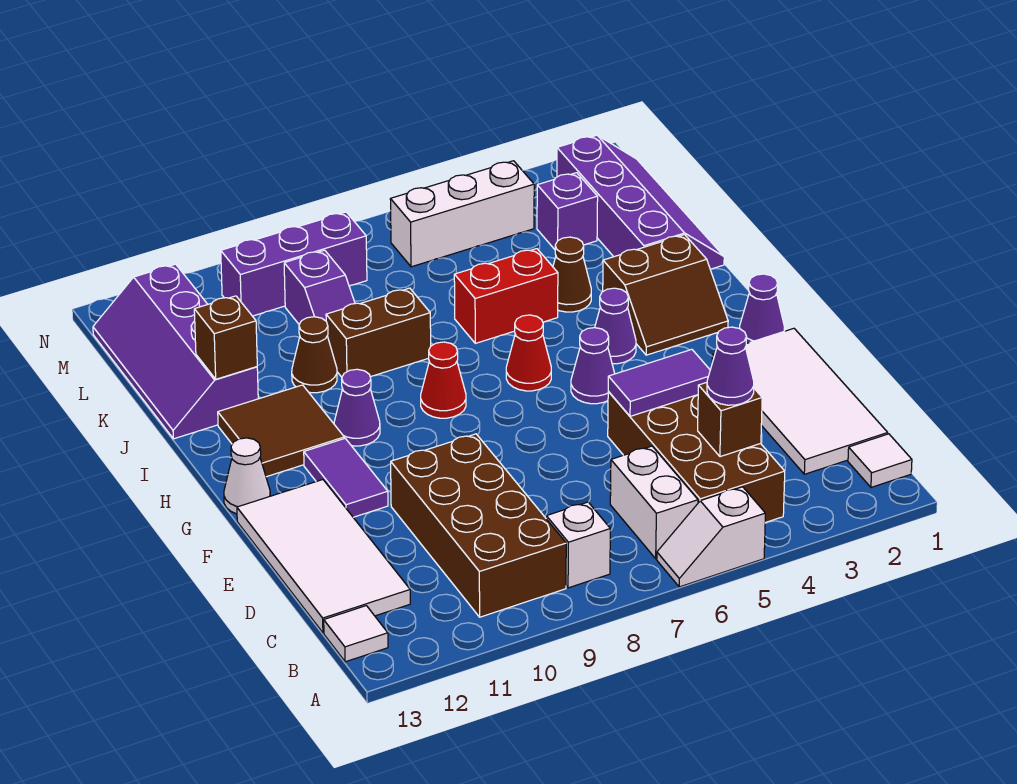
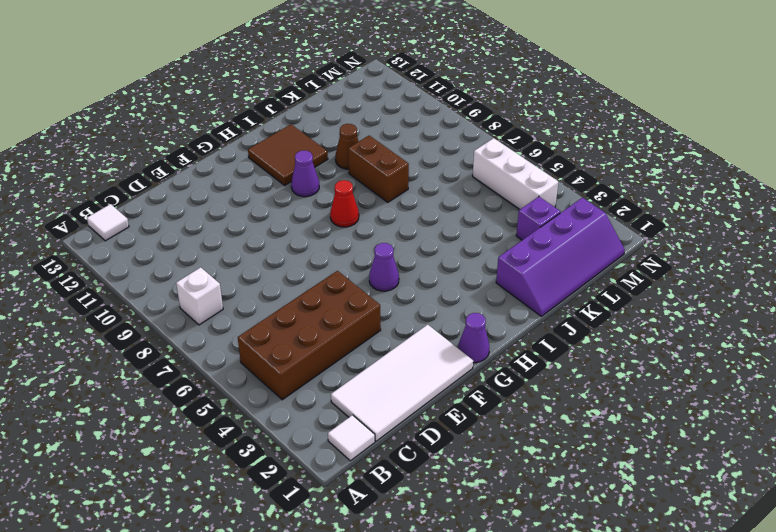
none -> white slope A5:A6 level 1 top 5
none -> white brick B6:C6 level 1
none -> brown brick B9:E10 level 1
none -> white tile C12:F13 level 1

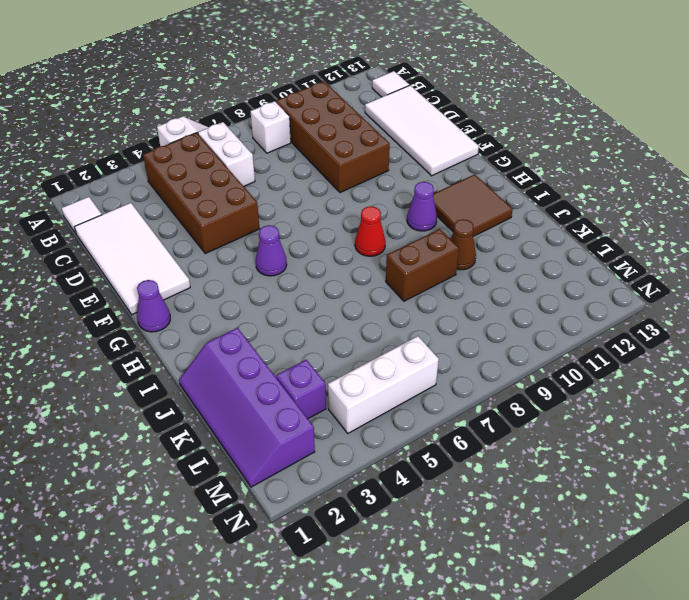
none -> purple tile F11:G11 level 1
none -> white cone G13 level 1
none -> brown slope H2:I3 level 1 top I
none -> purple cone H4 level 1

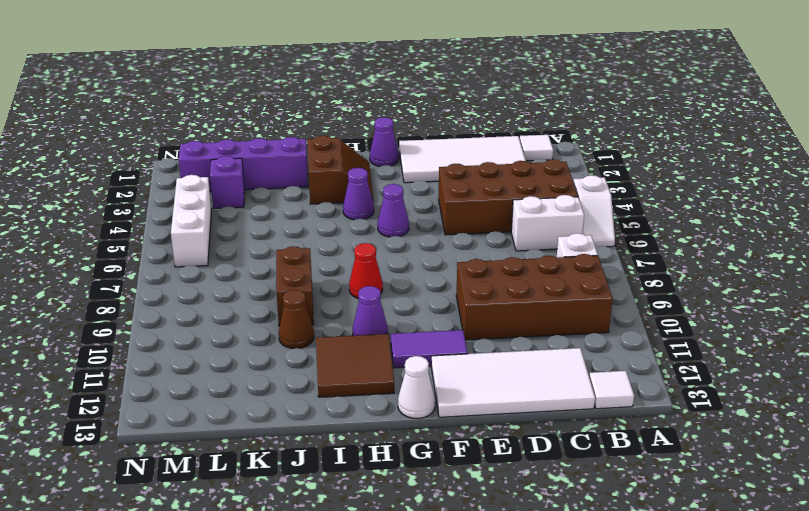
none -> red cone H6 level 1
none -> brown cone J4 level 1
none -> red brick J5:J6 level 1
none -> purple slope J12:M13 level 1 top 12

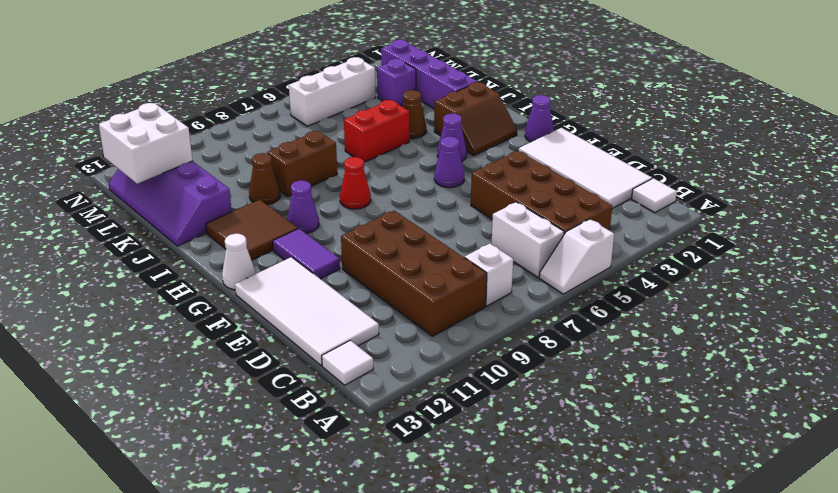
white brick L12:M13 level 2 -> none
none -> red cone H6 level 1
none -> purple slope K9:L9 level 1 top L
none -> purple brick M8:M10 level 1
none -> brown brick C4 level 2

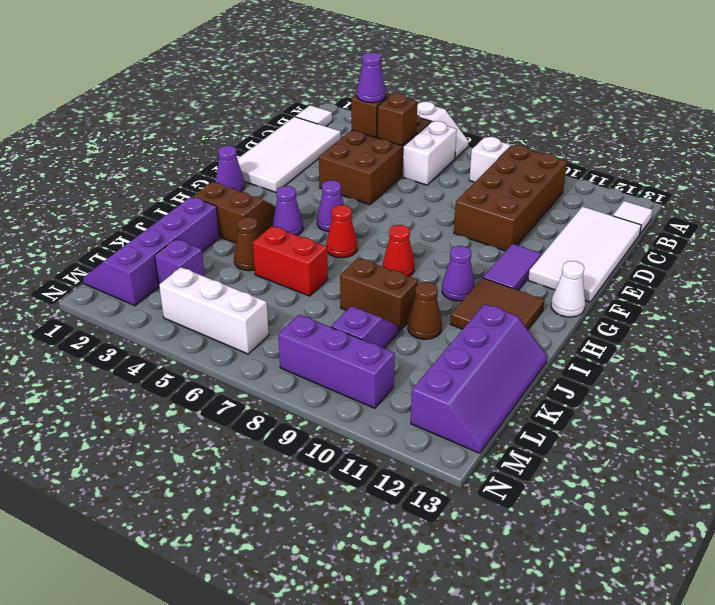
brown brick C5 level 2 -> brown brick J12 level 2
none -> purple tile E4:E5 level 2

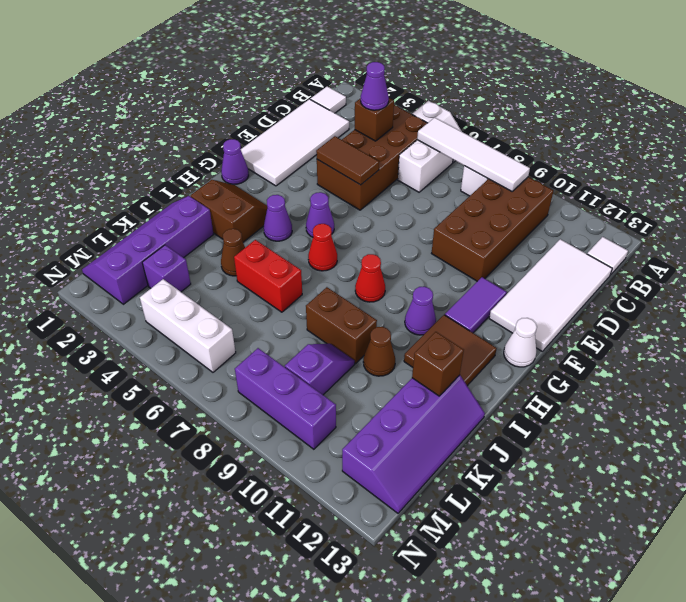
white tile B6:B9 level 2 -> none
brown tile E4:E5 level 2 -> purple tile E4:E5 level 2

